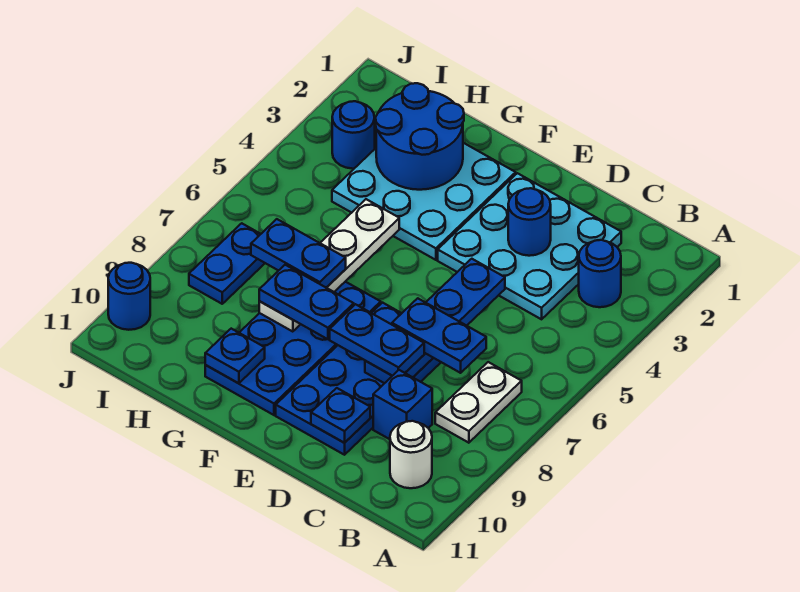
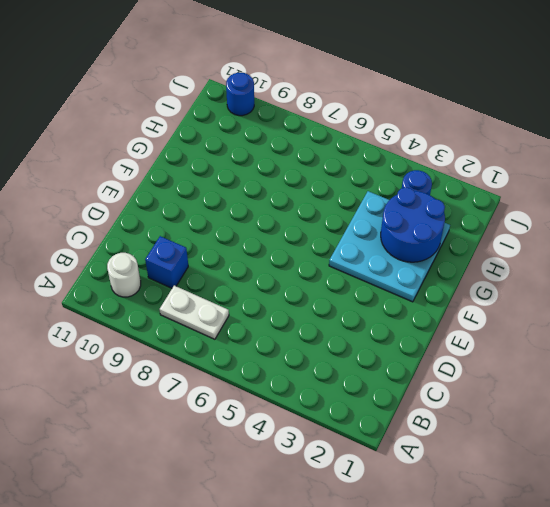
none -> blue round brick B3 level 1
none -> cyan plate C2:E4 level 1
none -> blue plate D7:E10 level 1

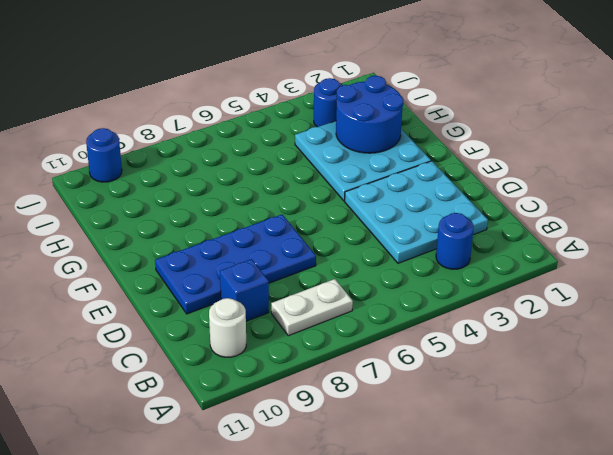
none -> blue plate F7:G10 level 1
none -> blue plate I7:I8 level 1
none -> blue round brick D3 level 2

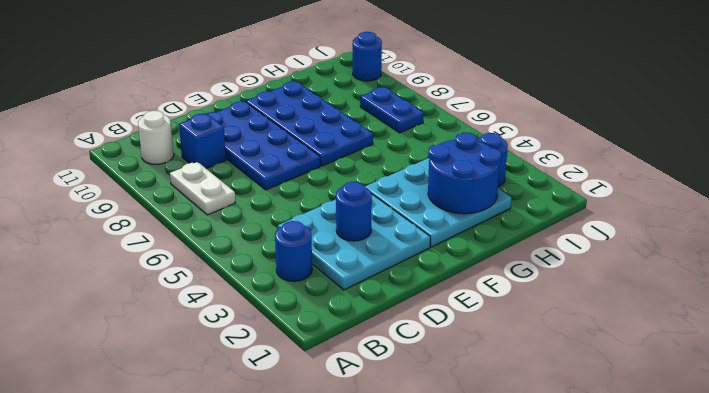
none -> blue plate D5:D8 level 2
none -> blue plate D10 level 2
none -> white plate G5:G8 level 2

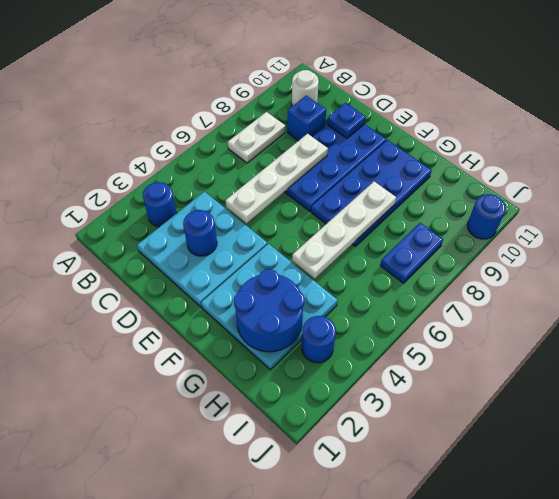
white plate D5:D8 level 2 -> blue plate D5:D8 level 2
none -> blue plate G10 level 2
none -> blue plate C7:D7 level 3
none -> blue plate D8:E8 level 3

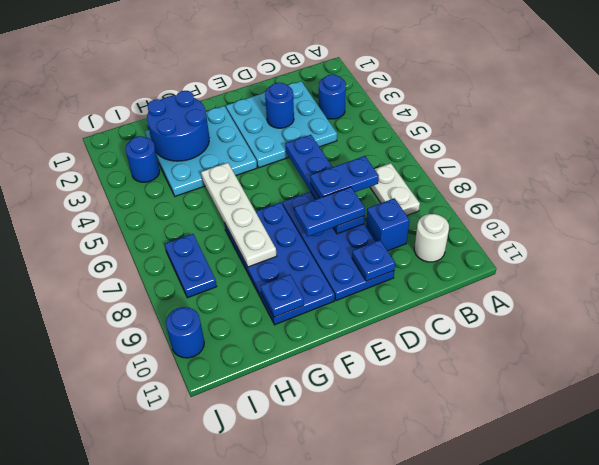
none -> blue plate F8:G8 level 3
none -> blue plate G7:H7 level 3

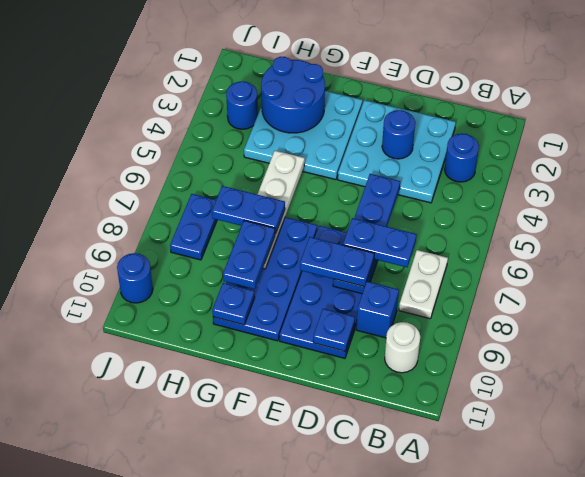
blue plate G8:G9 level 3 -> blue plate F8:G8 level 3

